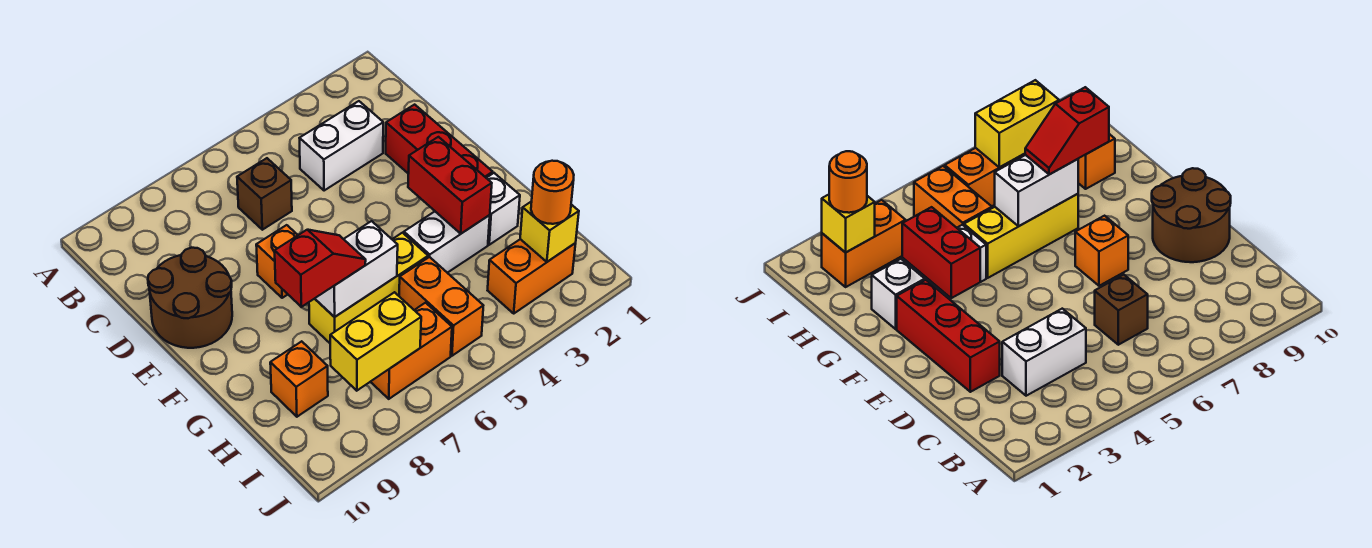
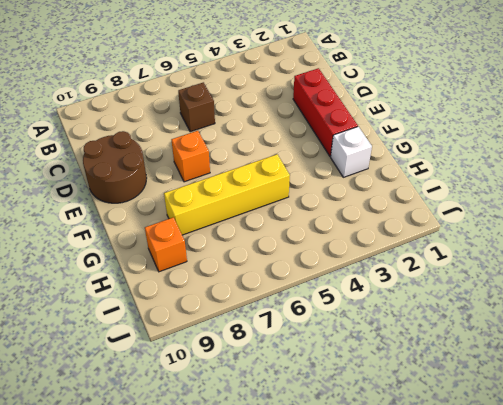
yellow brick G5:G8 level 1 -> yellow brick G5:G7 level 1
none -> white brick C3:C4 level 1
none -> white brick G3:G4 level 1
none -> orange brick H5:I5 level 1

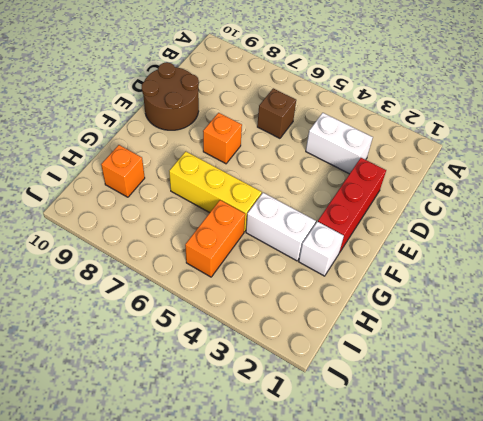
none -> orange brick I2:I3 level 1
none -> orange brick I6:I7 level 1
none -> red brick F3:G3 level 2

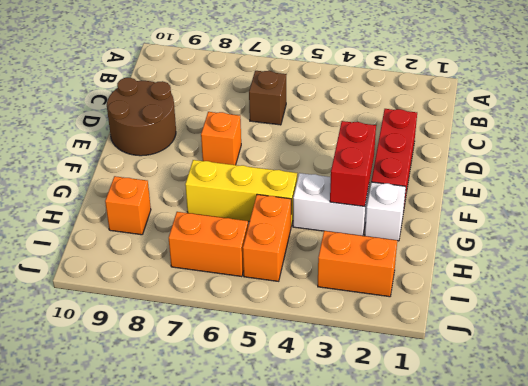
none -> white brick C3:C4 level 1
none -> white brick G6:G7 level 2
none -> yellow brick I2 level 2

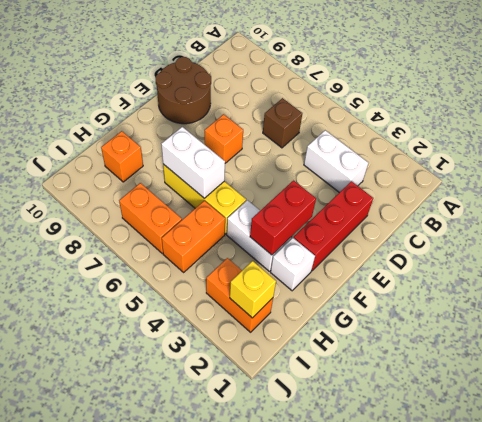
none -> yellow brick I7:I8 level 2
none -> red slope G7:G8 level 3 top 8
none -> orange round brick I2 level 3

